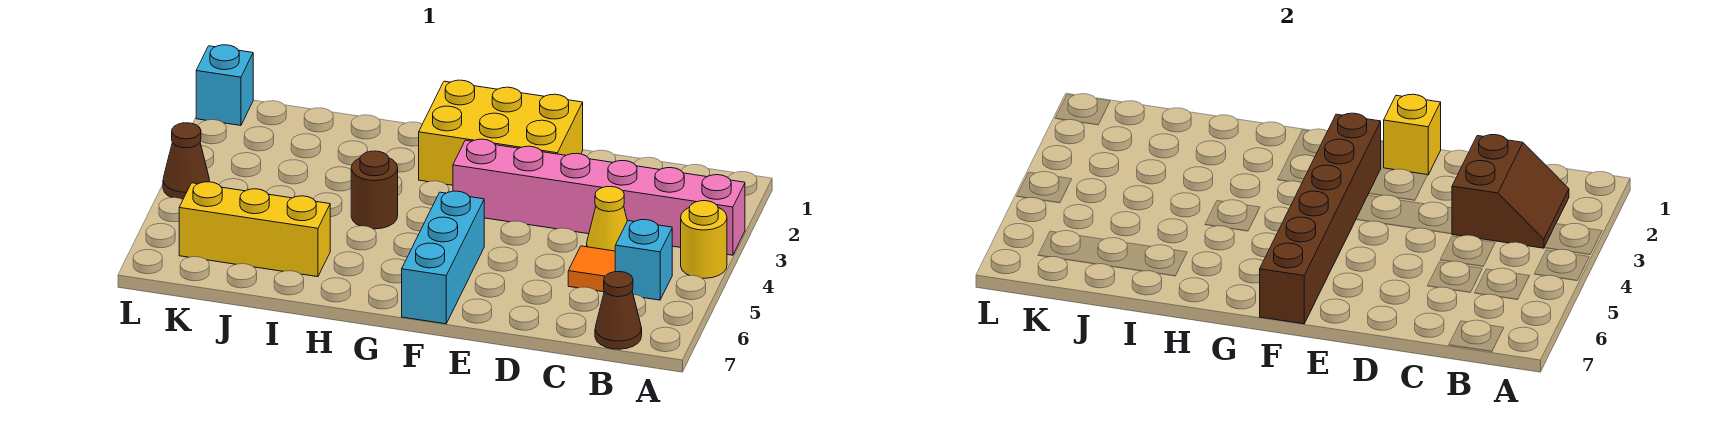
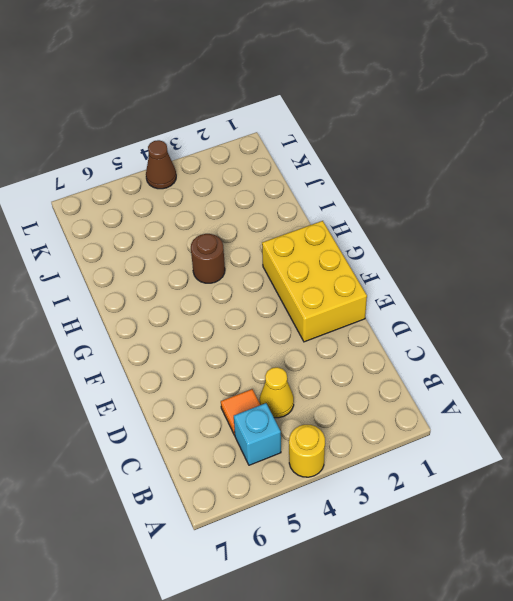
none -> pink brick A3:F3 level 1
none -> brown cone B7 level 1
none -> cyan brick F5:F7 level 1

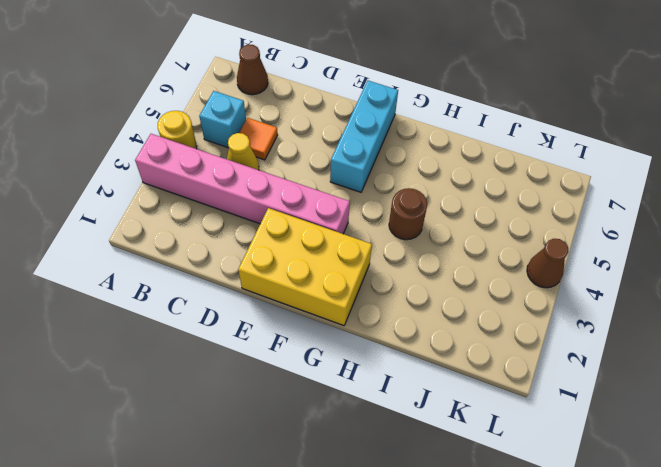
none -> yellow brick I6:K6 level 1
none -> cyan brick L1 level 1
none -> brown slope B2:C3 level 2 top C

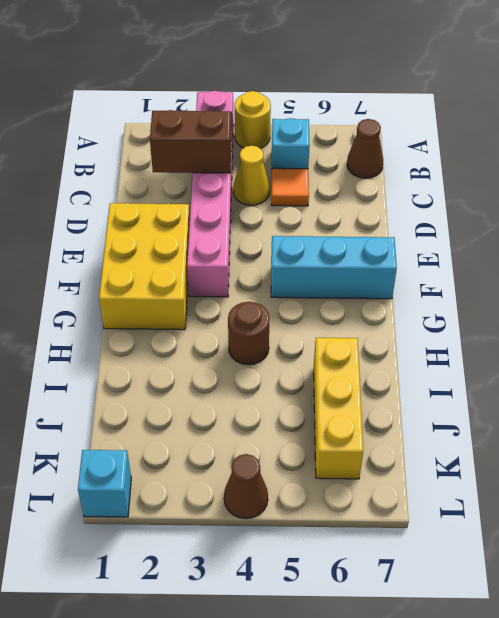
none -> yellow brick E1 level 2
none -> brown brick F2:F7 level 2

